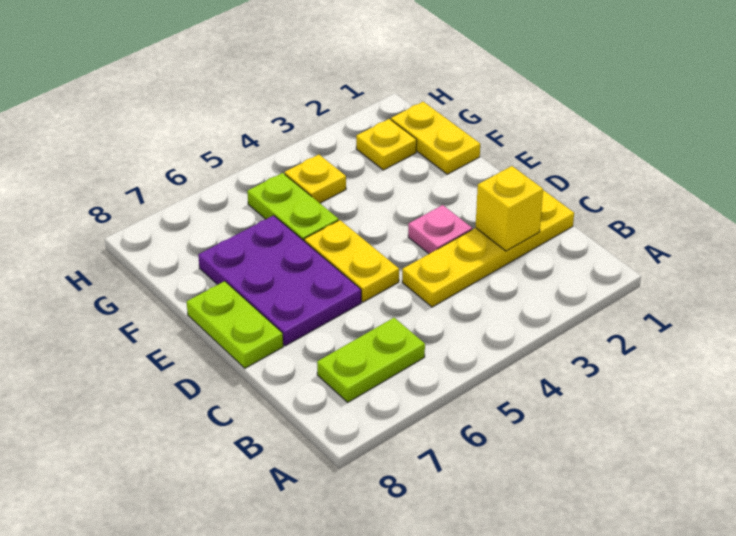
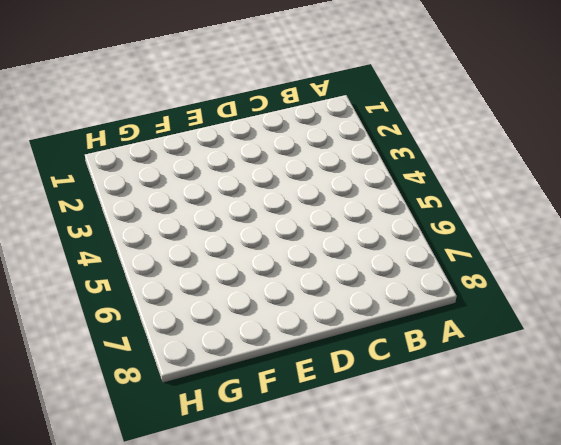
none -> lime plate B6:B7 level 1
none -> yellow plate C1:C4 level 1

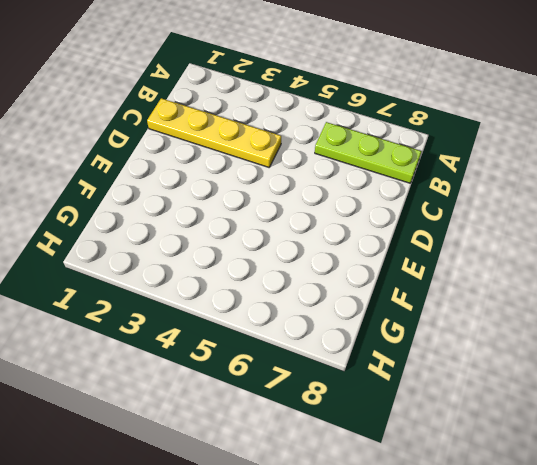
lime plate B6:B8 level 1 -> lime plate B6:B7 level 1
none -> pink plate D3 level 1
none -> yellow plate D5:E5 level 1

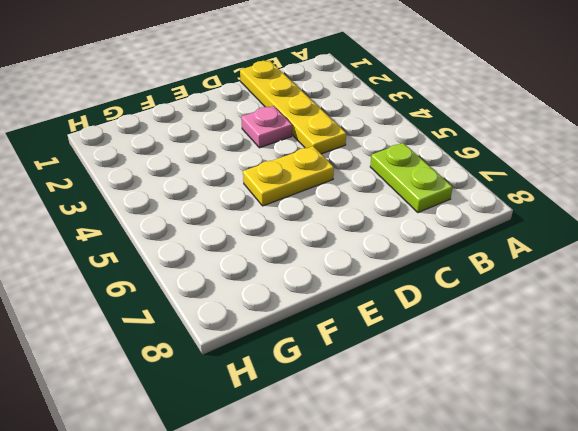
none -> purple plate D6:F7 level 1
none -> lime plate D8:E8 level 1

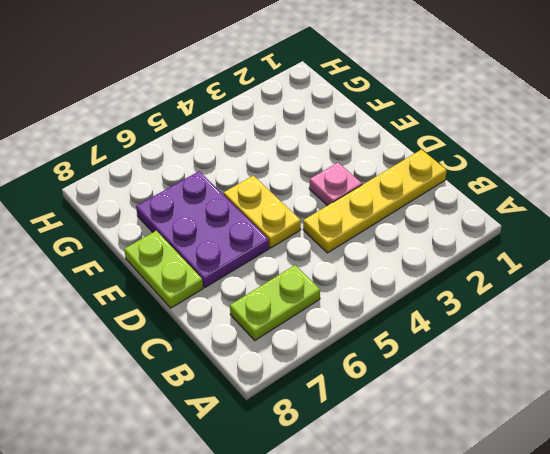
none -> yellow plate F1:G1 level 1
none -> lime plate F5:G5 level 1

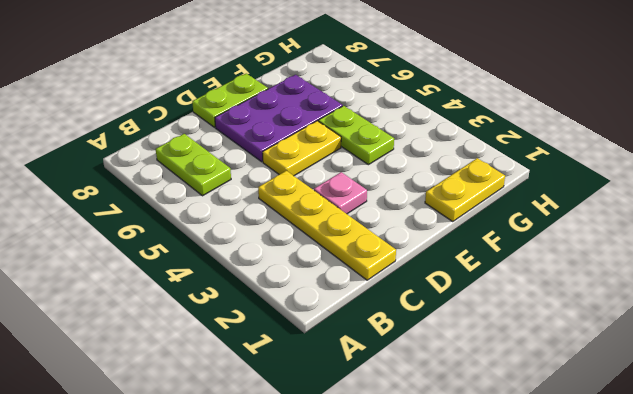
lime plate F4:F5 level 1 -> lime plate F5:G5 level 1
none -> yellow plate G2 level 1
none -> yellow plate G4 level 1

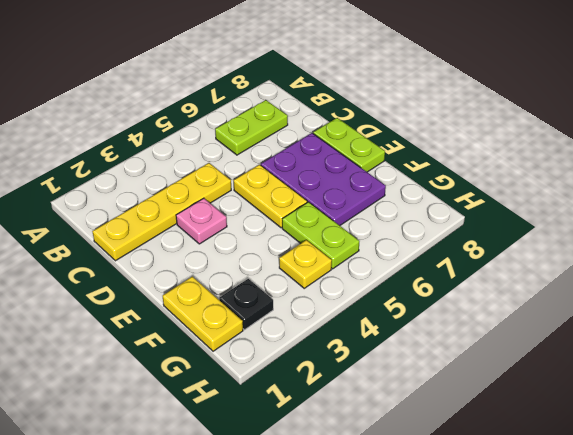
black plate G2 level 1 -> yellow plate G2 level 1
none -> yellow brick C2 level 2

